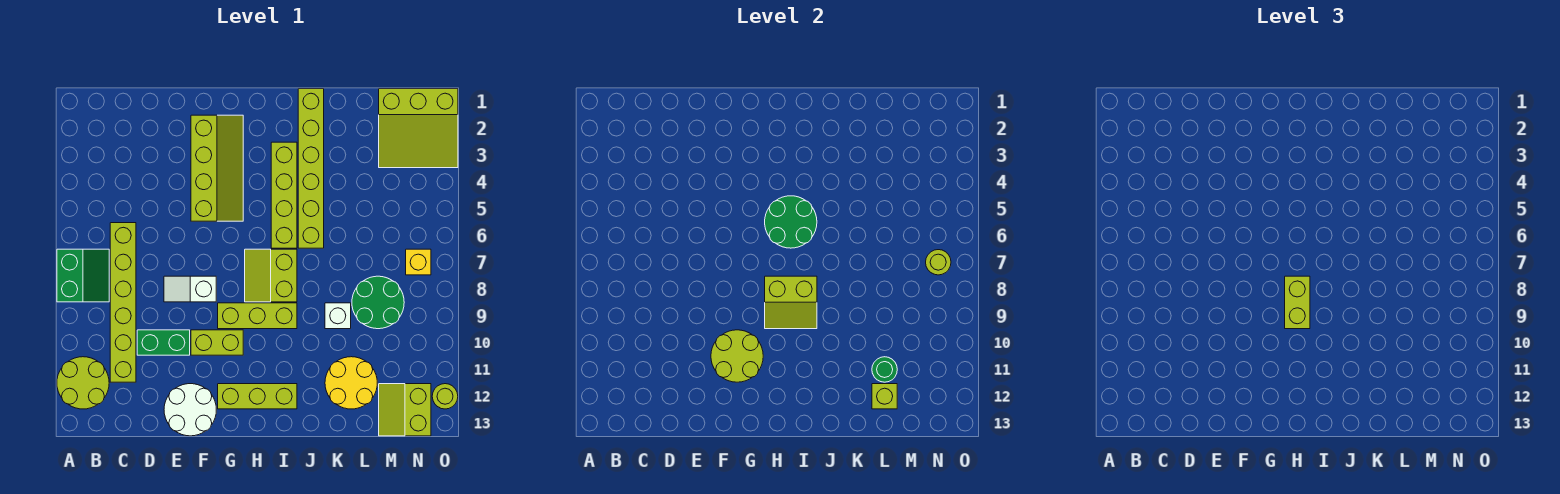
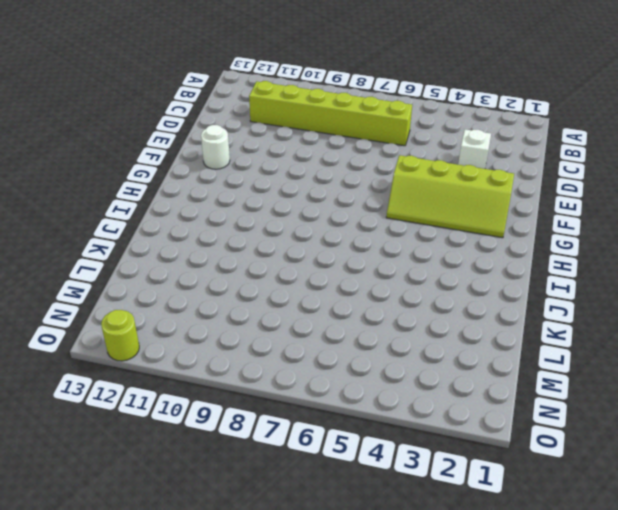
white brick D3 level 1 -> white brick K9 level 1
white round brick F12 level 1 -> white round brick E12:F13 level 1
none -> green slope A7:B8 level 1 top A
none -> lime round brick A11:B12 level 1
none -> green brick D10:E10 level 1

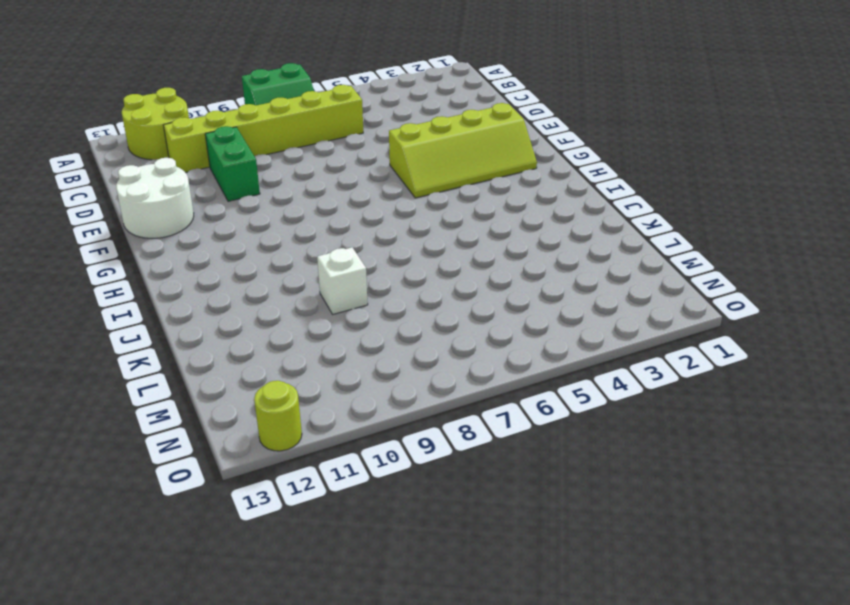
none -> white slope E8:F8 level 1 top F
none -> lime brick F10:G10 level 1
none -> lime brick G9:I9 level 1

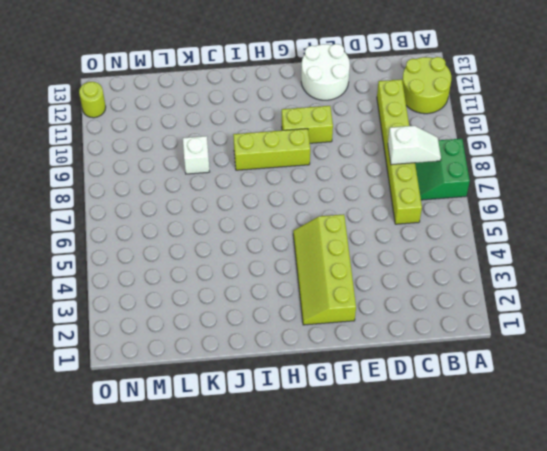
white slope B8:C8 level 2 top C -> white slope E8:F8 level 1 top F
none -> green brick D10:E10 level 1
none -> lime brick G12:I12 level 1
none -> lime slope H7:I8 level 1 top I

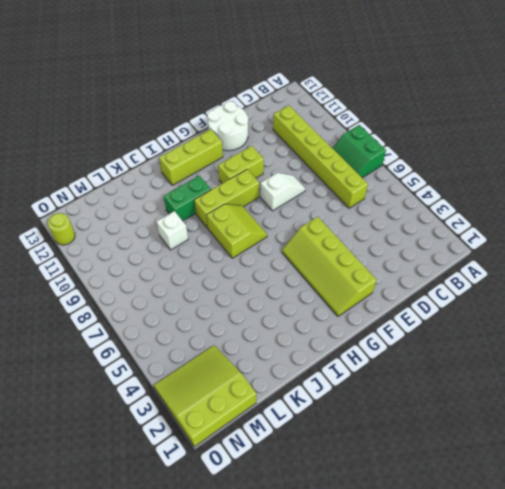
green brick I10:J10 level 1 -> green brick D10:E10 level 1
none -> lime round brick A11:B12 level 1
none -> lime brick I3:I6 level 1
none -> lime brick J1:J6 level 1

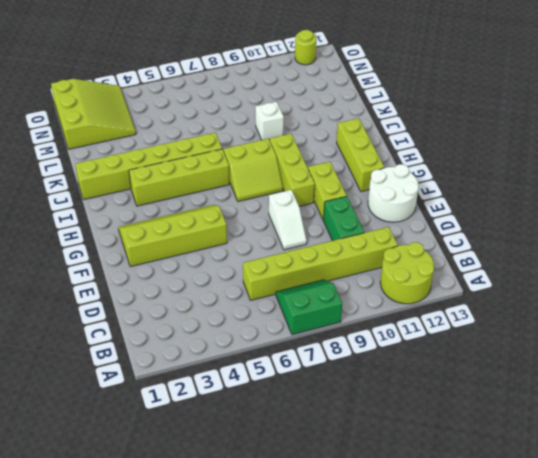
none -> yellow round brick K11:L12 level 1
none -> green round brick L8:M9 level 1
none -> lime slope M12:N13 level 1 top N

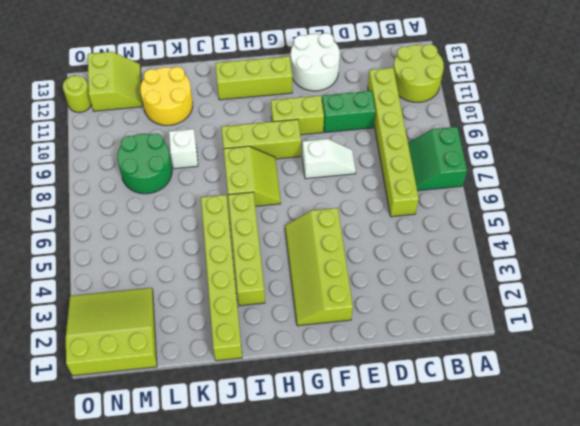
none -> yellow brick N7 level 1
none -> lime round brick F10:G11 level 2
none -> green round brick H5:I6 level 2

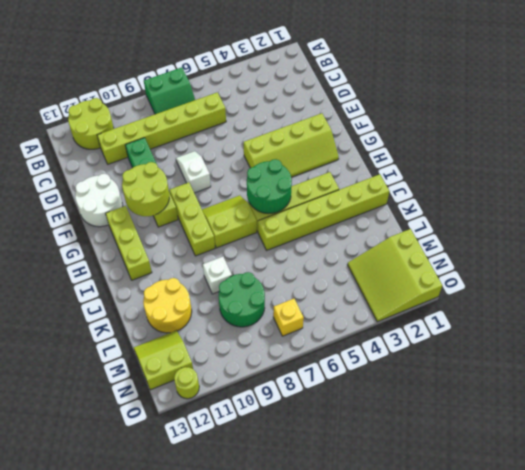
none -> lime slope H8:I9 level 2 top 8
none -> green round brick L11 level 2
none -> lime brick L12 level 2

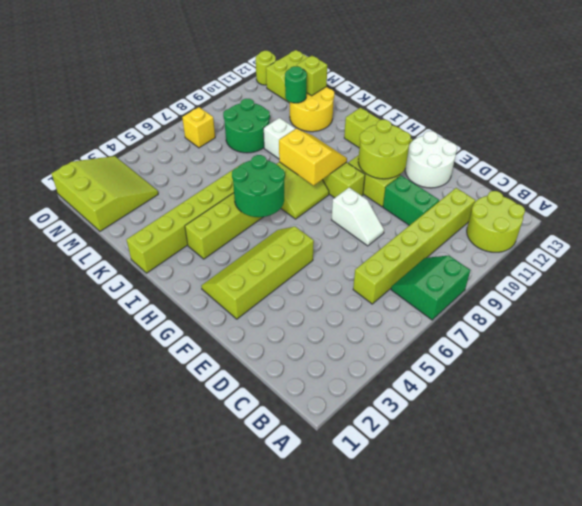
yellow slope H8:I9 level 2 top 8 -> lime slope H8:I9 level 2 top 8
none -> lime round brick N7 level 2
none -> lime brick H8:H9 level 3

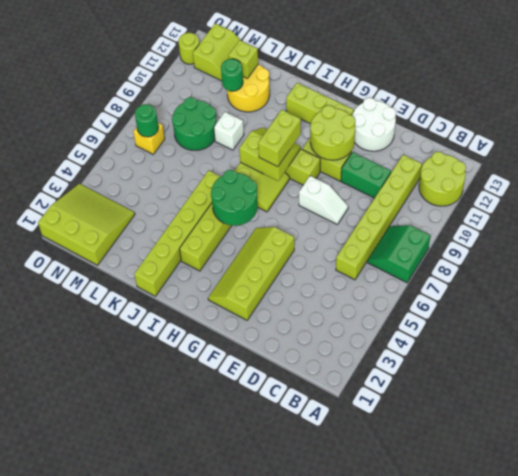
green round brick N7 level 2 -> lime round brick N7 level 2

